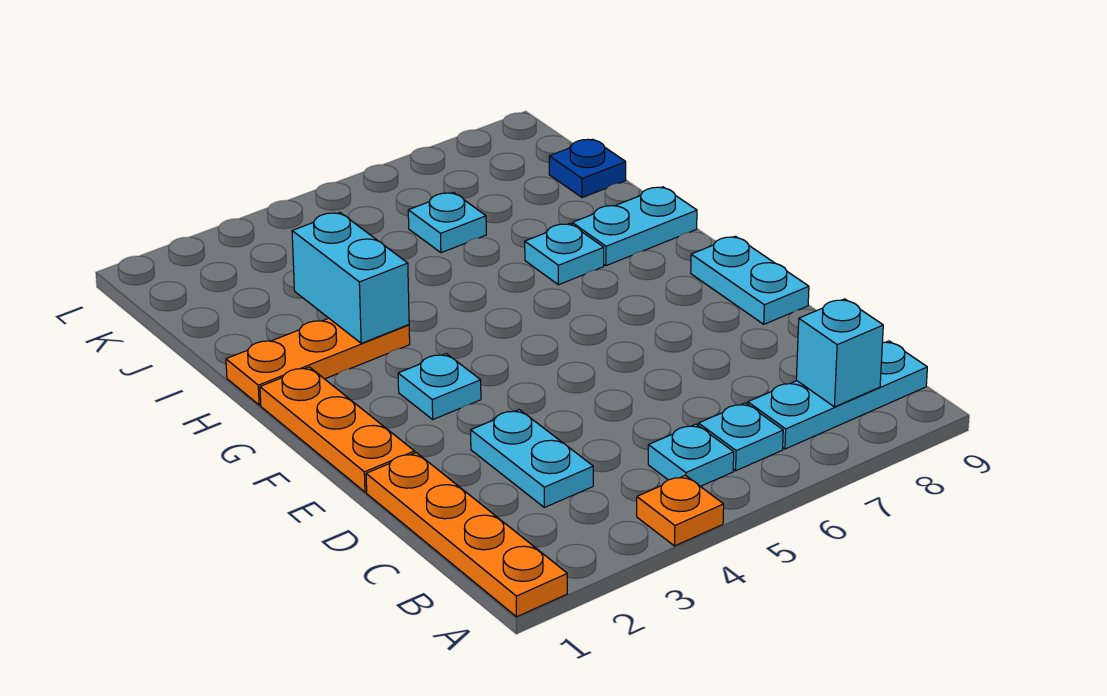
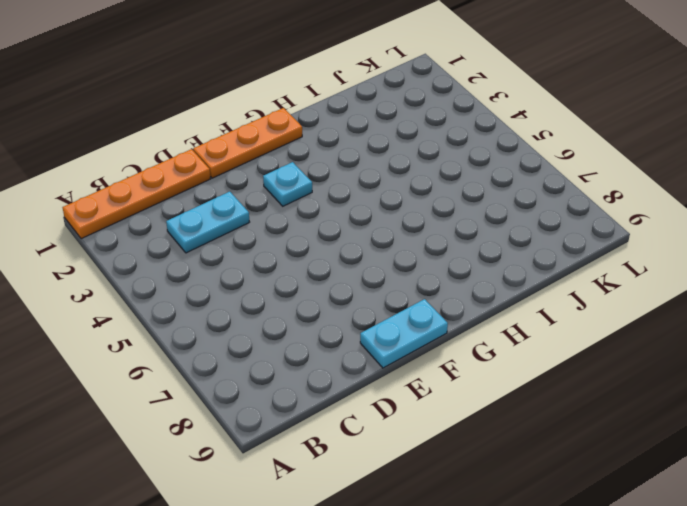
none -> orange plate A4 level 1
none -> cyan plate B5 level 1
none -> cyan plate B6 level 1

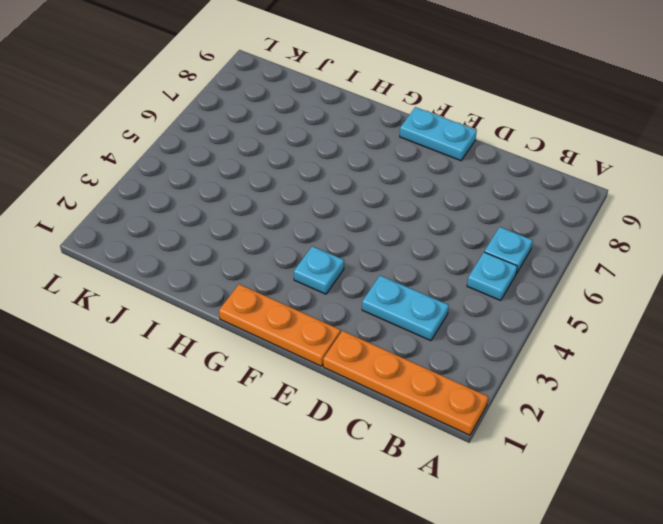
none -> orange plate A4 level 1
none -> cyan plate B7:B9 level 1
none -> orange plate H1:H3 level 1

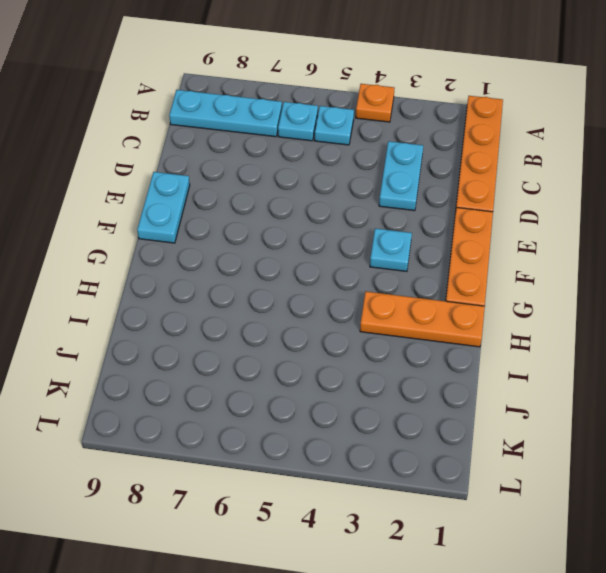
none -> cyan plate H7 level 1
none -> cyan plate H8:H9 level 1
none -> cyan plate J6 level 1

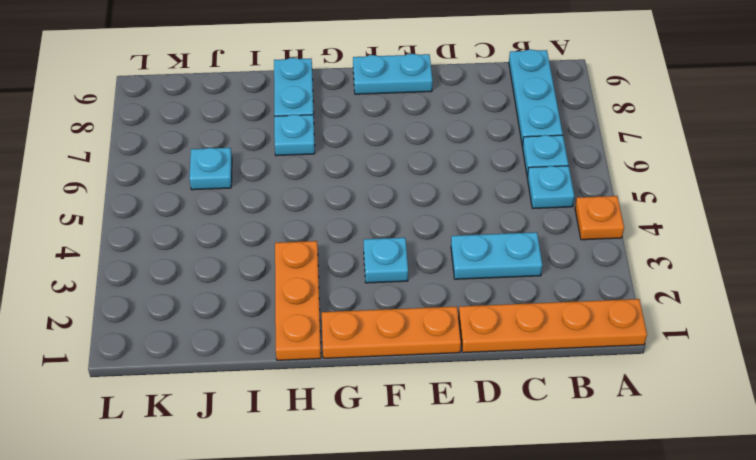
none -> blue plate J9 level 1
none -> cyan brick B8 level 2
none -> cyan brick H3:I3 level 2

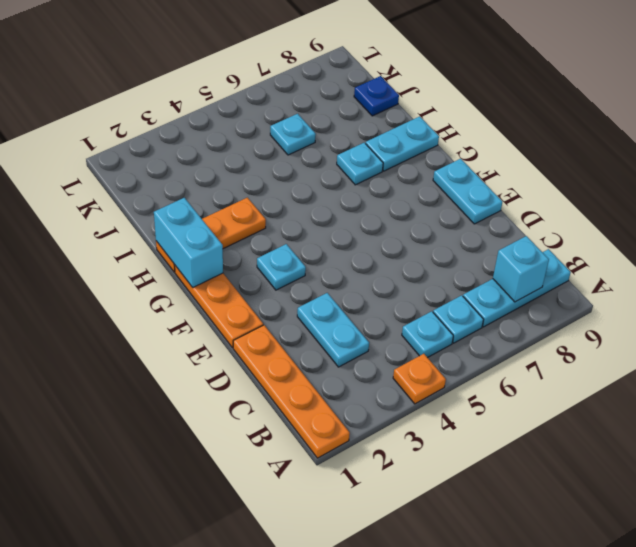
cyan brick G1:H1 level 2 -> cyan brick H3:I3 level 2

